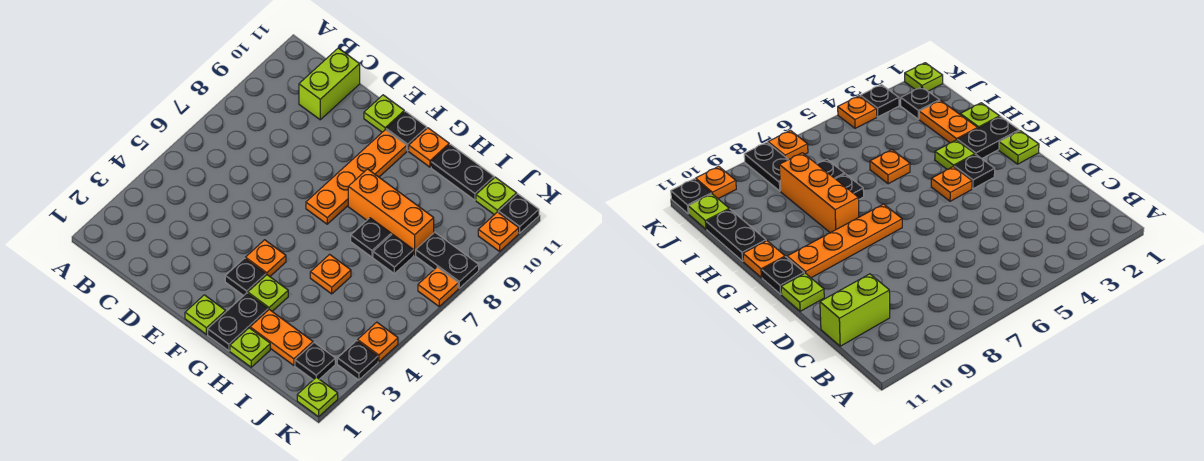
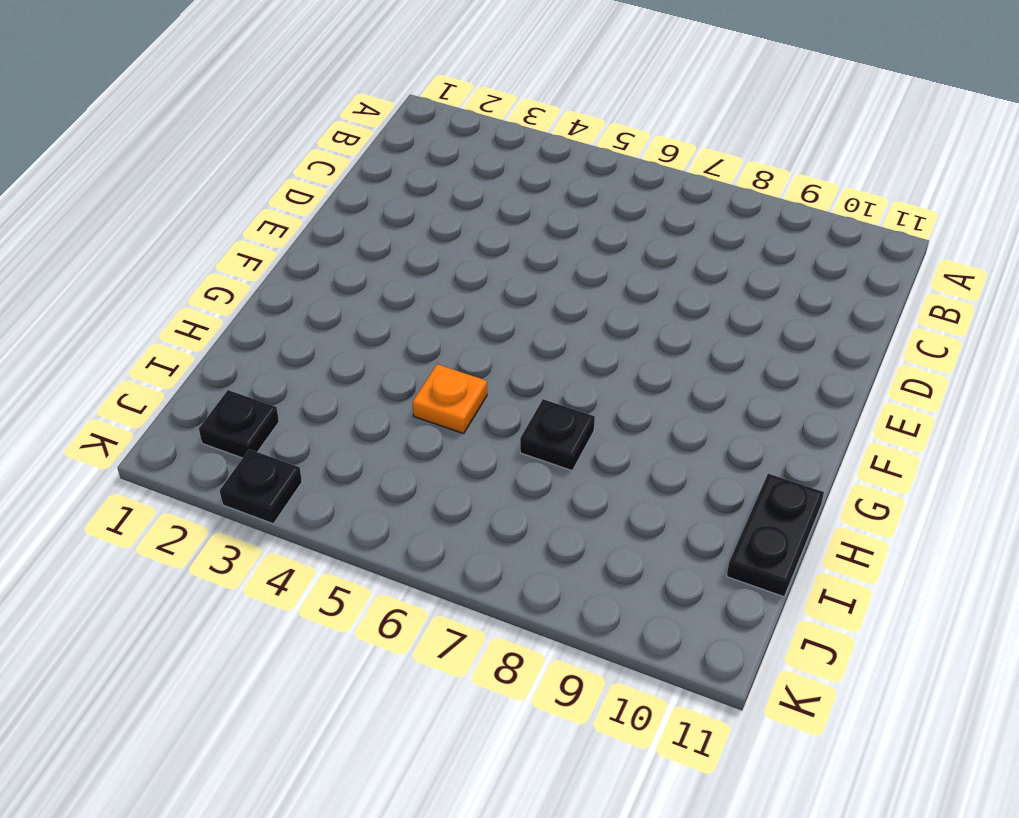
none -> lime brick C10:C11 level 1
none -> lime plate E11 level 1
none -> lime plate F1 level 1

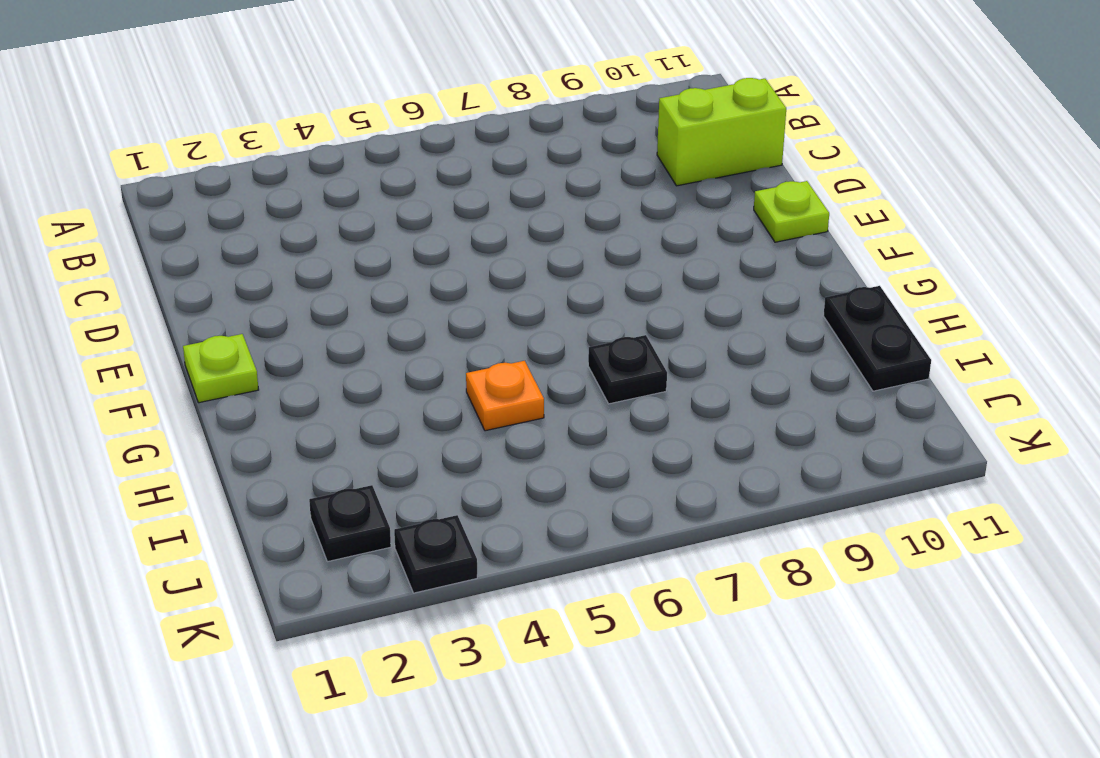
none -> black plate F3 level 1
none -> orange plate F4 level 1
none -> orange plate F7:F10 level 1

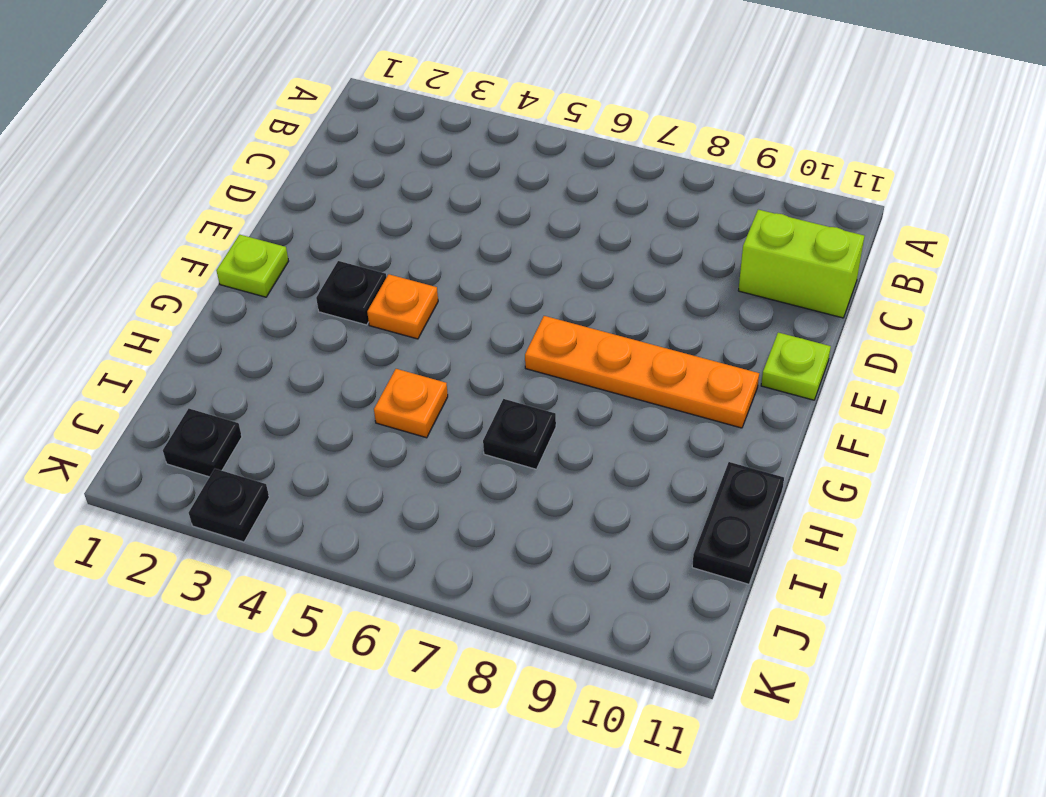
none -> black plate F11 level 1
none -> black plate G1:G2 level 1
none -> lime plate G3 level 1

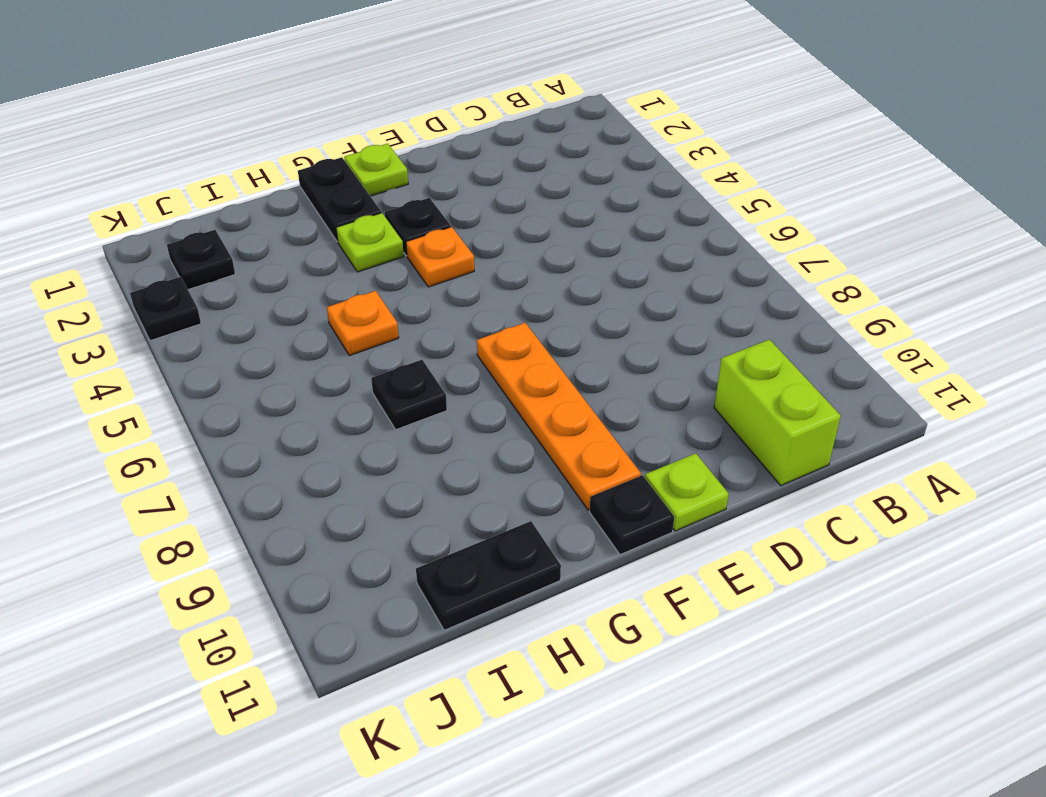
none -> orange brick G8:I8 level 1
none -> orange plate G11 level 1
none -> lime plate H1 level 1

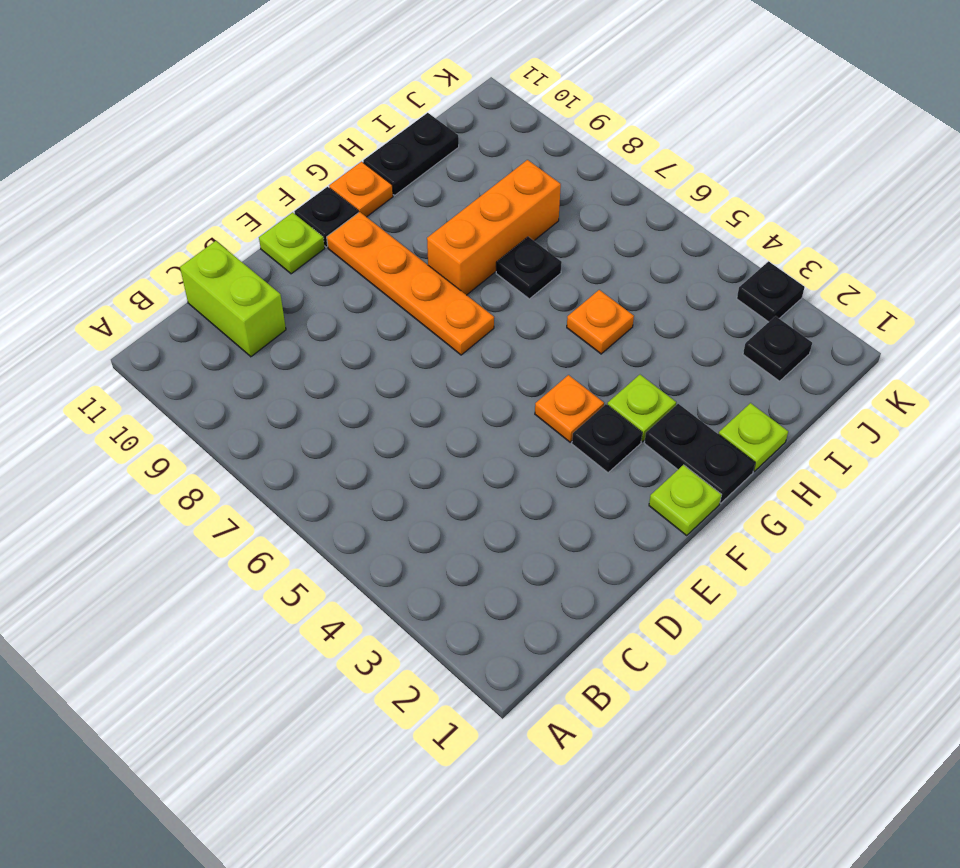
none -> orange plate H2:I2 level 1
none -> black plate I7 level 1
none -> black plate J8:K8 level 1

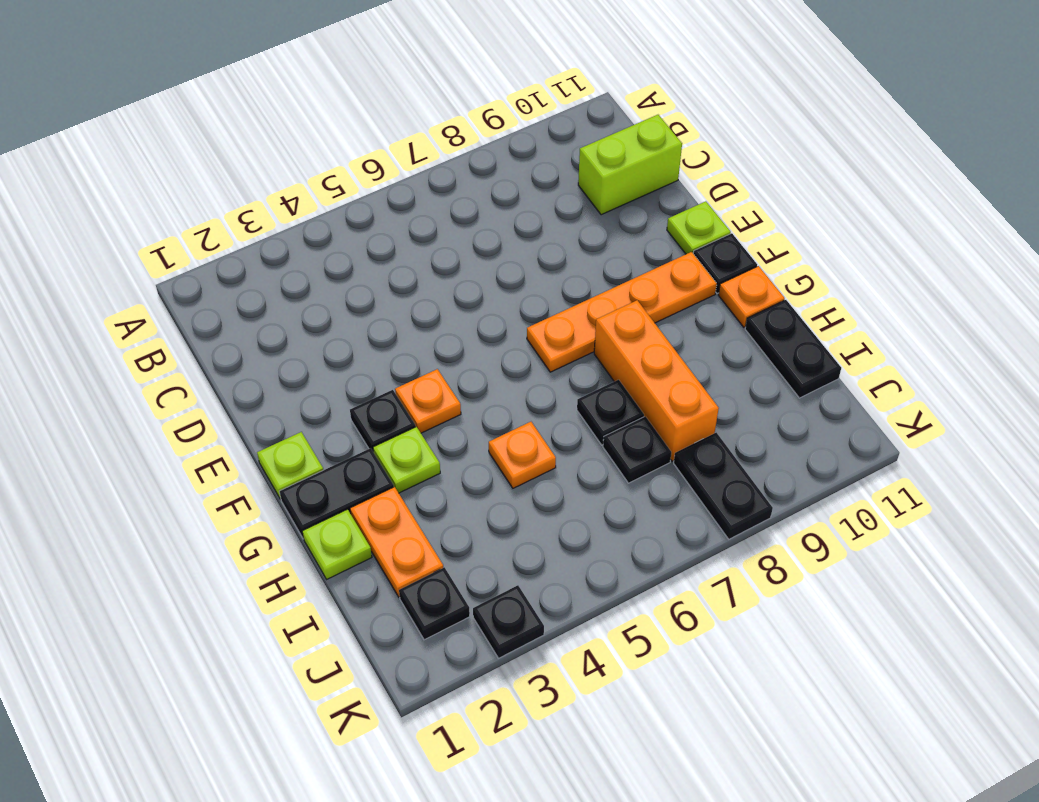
none -> lime plate J11 level 1
none -> lime plate K1 level 1
none -> orange plate K4 level 1

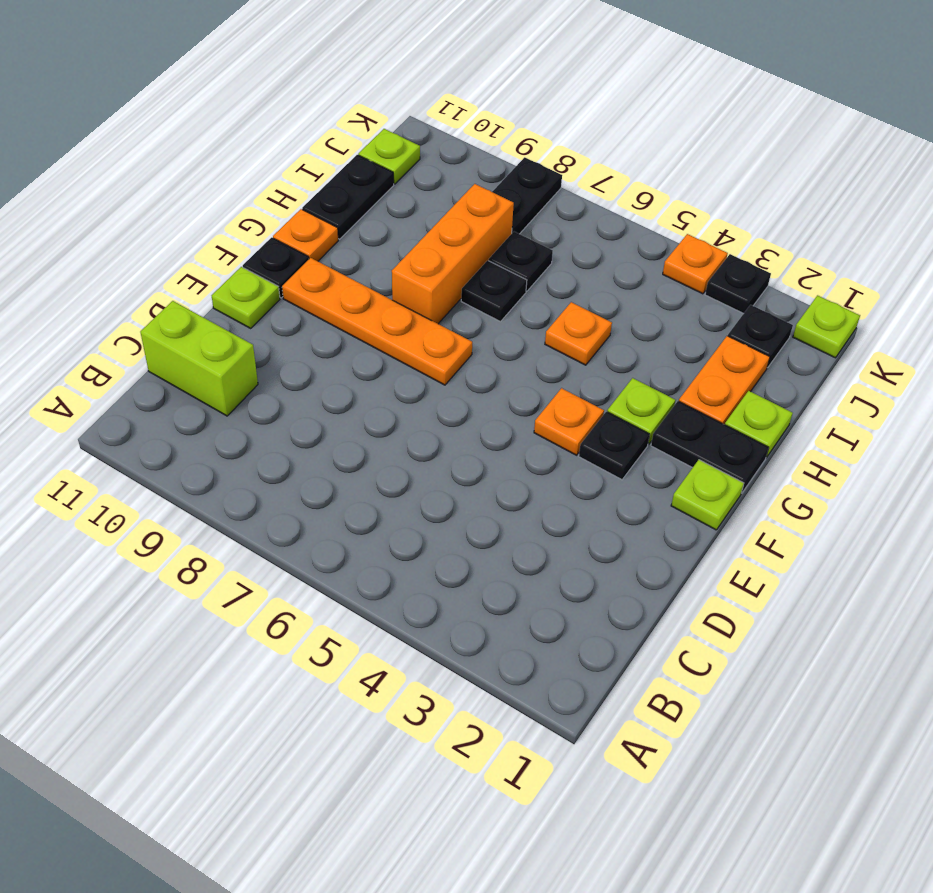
none -> orange plate K7 level 1
none -> orange plate K10 level 1
none -> black plate K11 level 1

